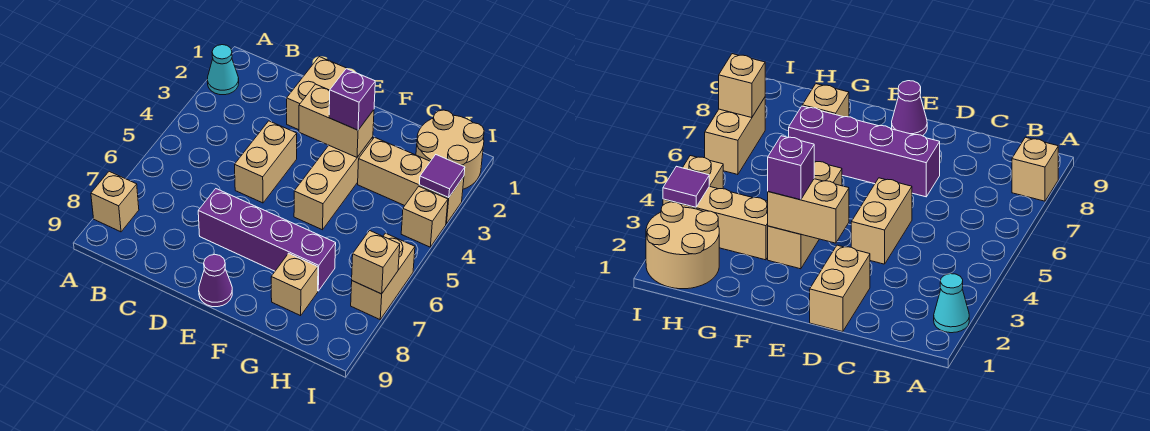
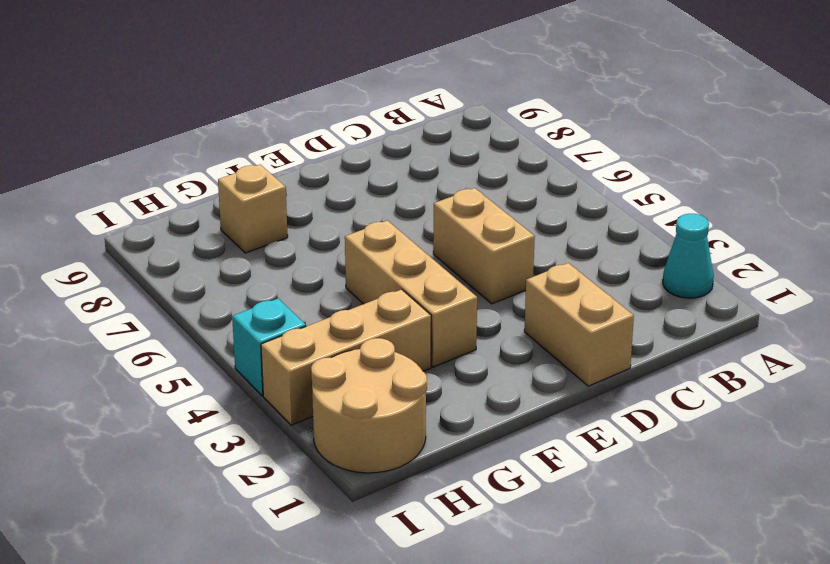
cyan brick I4 level 1 -> tan brick I4 level 1
none -> tan brick A8 level 1
none -> purple brick D7:G7 level 1
none -> purple cone E9 level 1

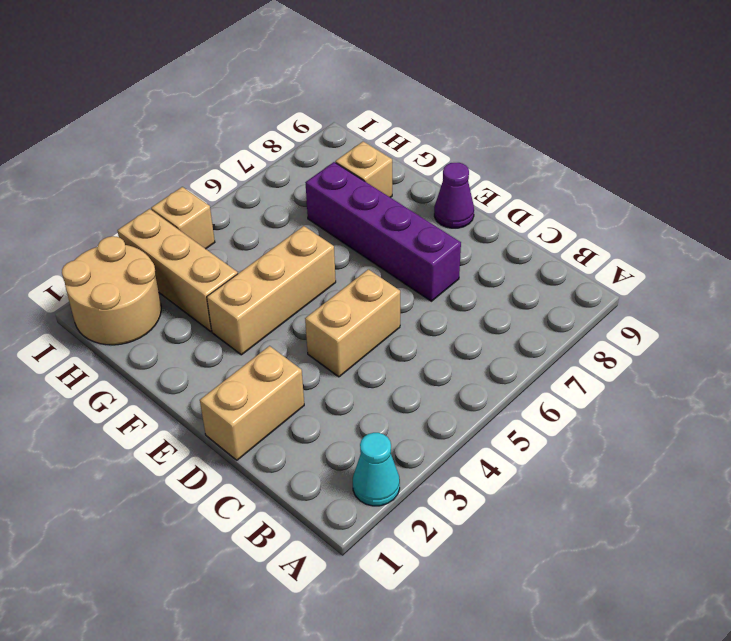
none -> tan brick A8 level 1
none -> tan brick I6:I7 level 1
none -> tan brick E3:F3 level 2

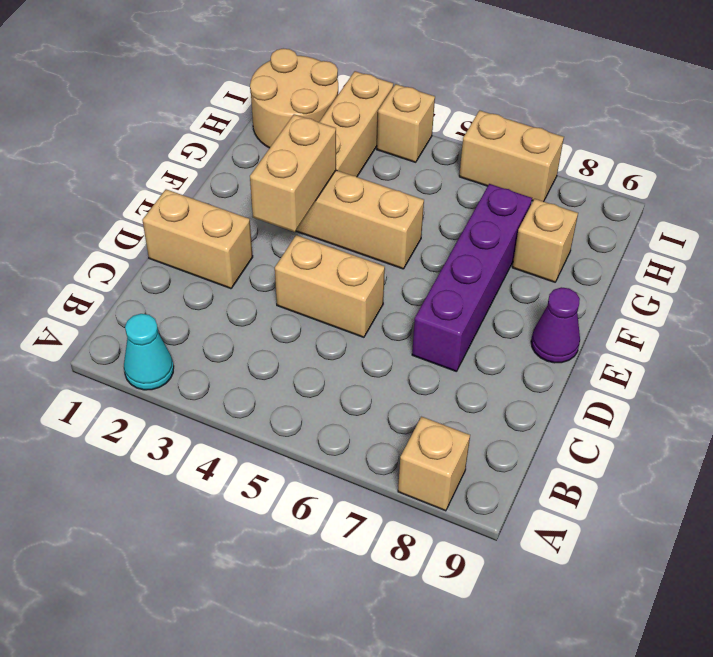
none -> purple tile I3 level 2
none -> tan brick I7 level 2
none -> purple brick F3 level 3

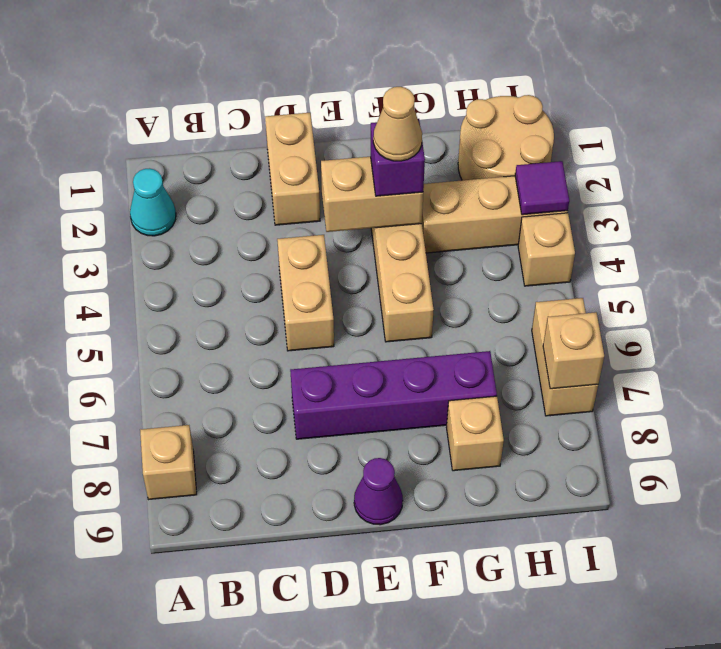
tan cone F3 level 4 -> none

